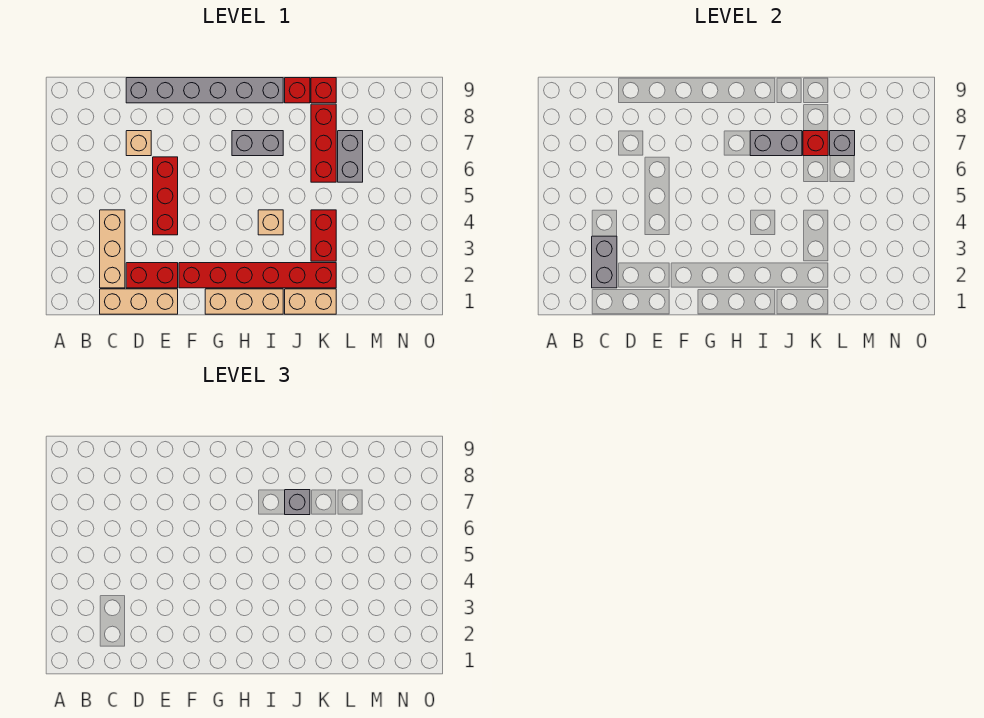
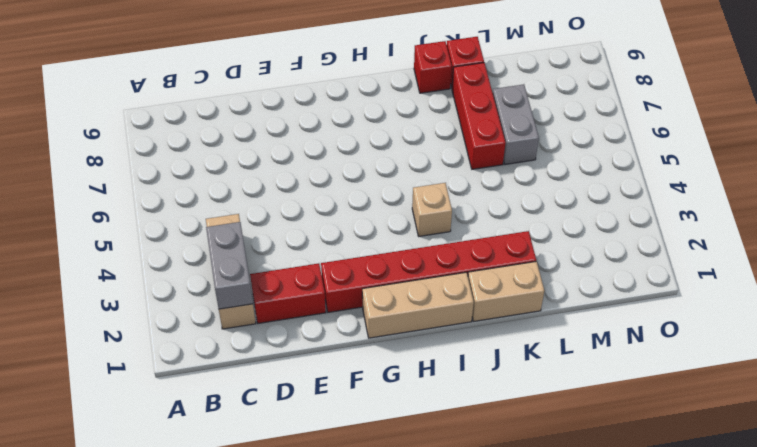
none -> tan brick C1:E1 level 1
none -> tan brick D7 level 1
none -> grey brick D9:I9 level 1

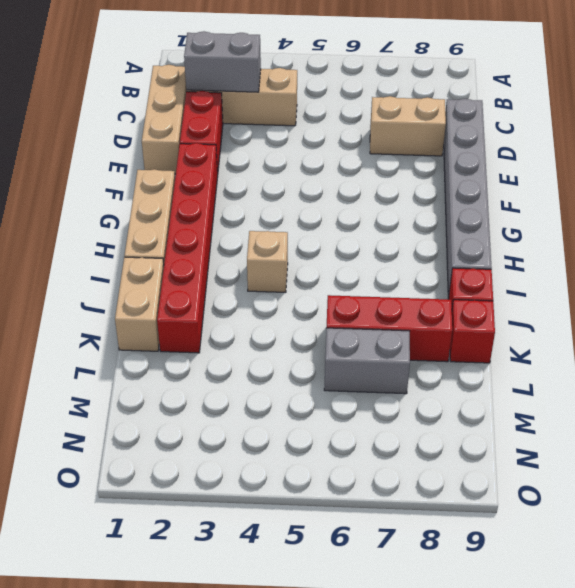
tan brick D7:D8 level 1 -> tan brick D7 level 1
none -> red brick E4:E6 level 1
none -> grey brick H7:I7 level 1
none -> red brick K3:K4 level 1

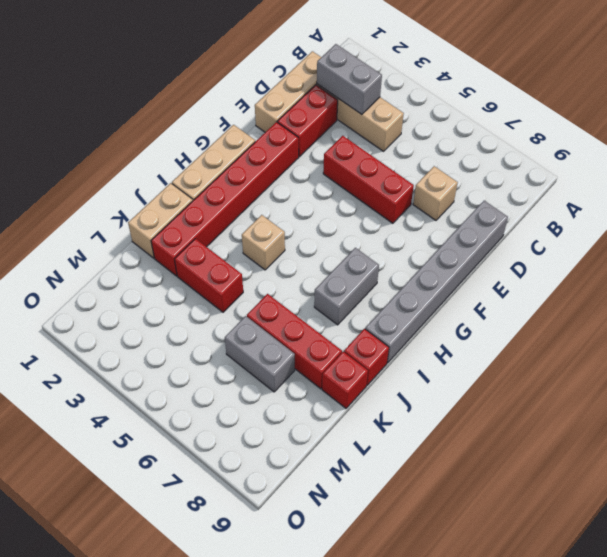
none -> grey brick I7:J7 level 2
none -> red brick K7 level 2
none -> grey brick L7 level 2

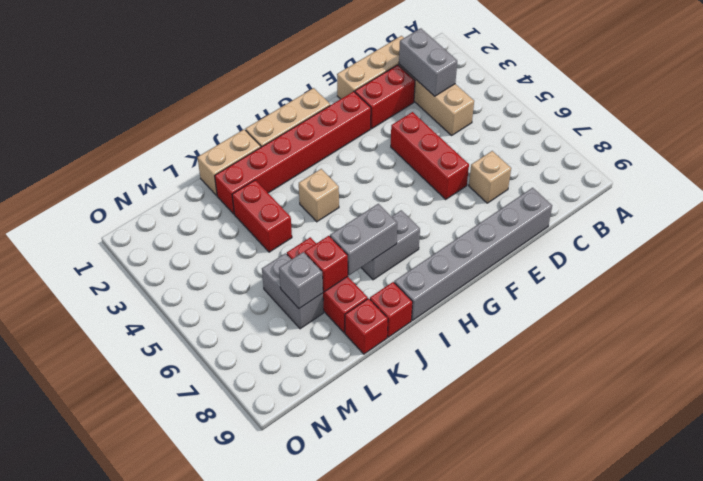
none -> grey brick J7 level 3

